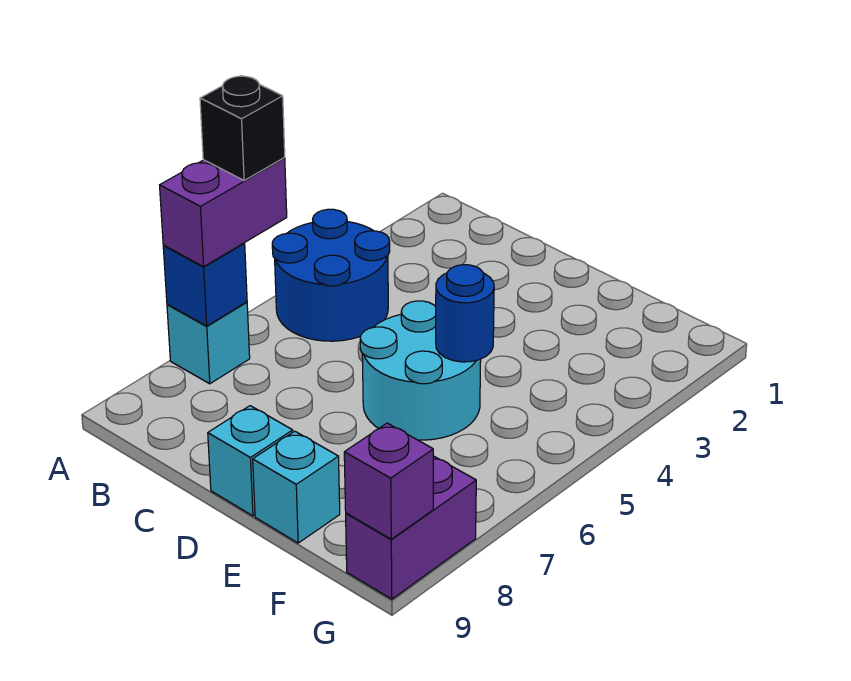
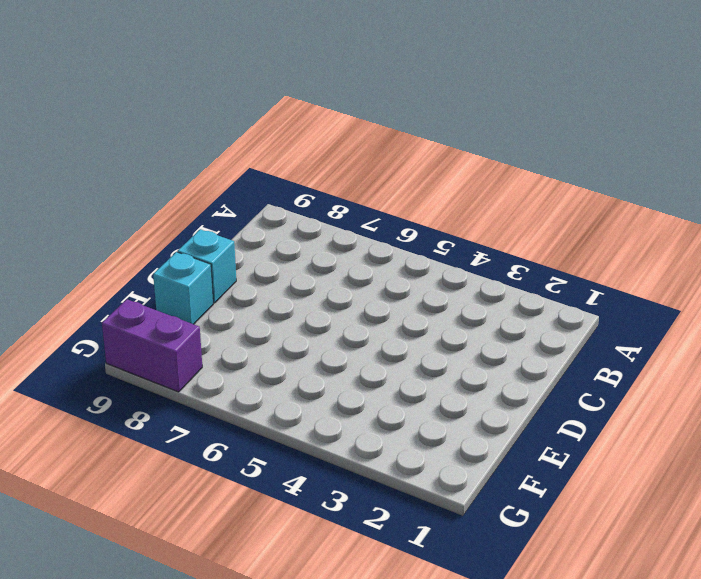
none -> blue round brick A4:B5 level 1
none -> cyan brick A7 level 1

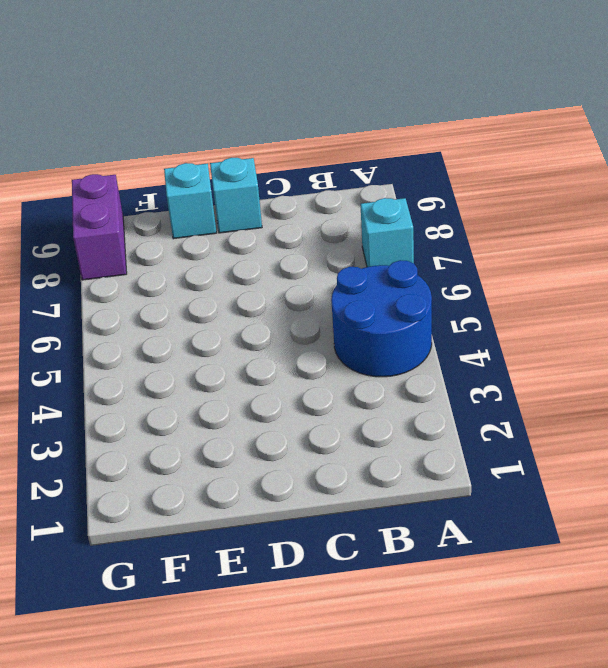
none -> cyan round brick D5:E6 level 1
none -> blue brick A7 level 2

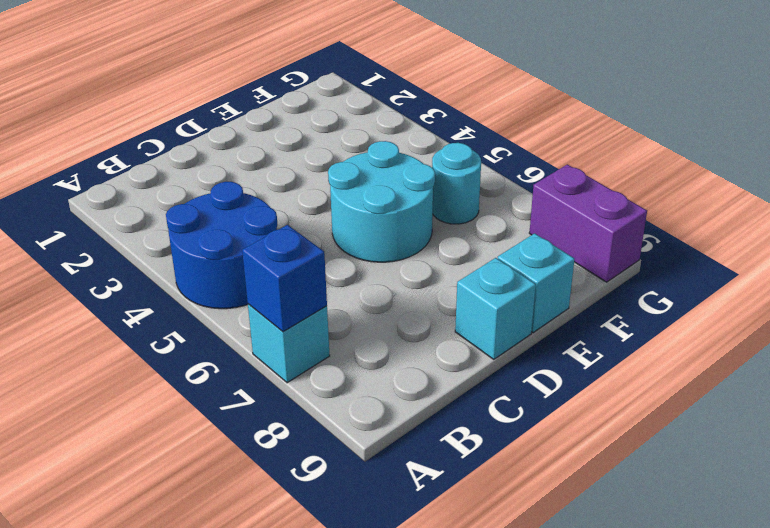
cyan round brick F6 level 1 -> none
none -> blue round brick E5 level 2
none -> purple brick G9 level 2

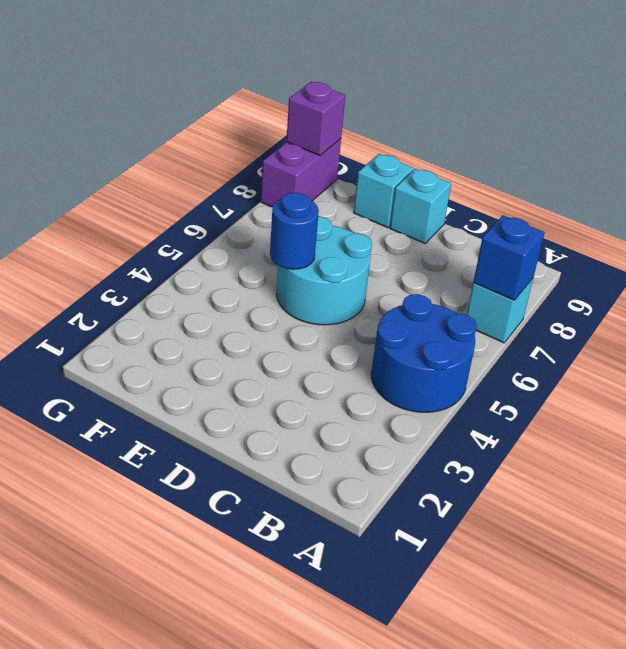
none -> purple brick A6:A7 level 3
none -> black brick A6 level 4

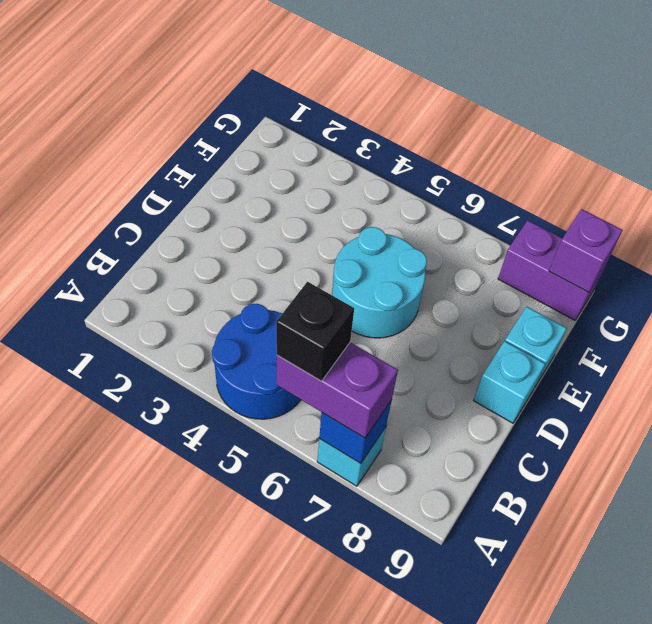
none -> blue round brick E5 level 2

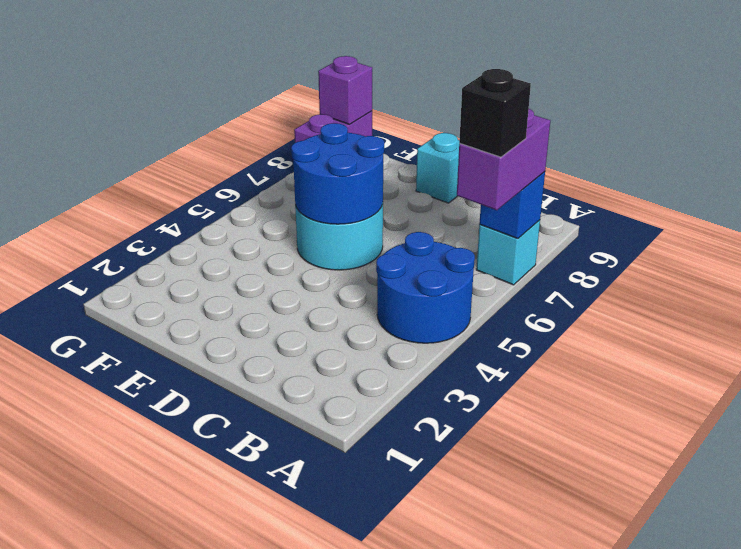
blue round brick D5:E6 level 2 -> blue round brick E5 level 2
none -> cyan brick E9 level 1

